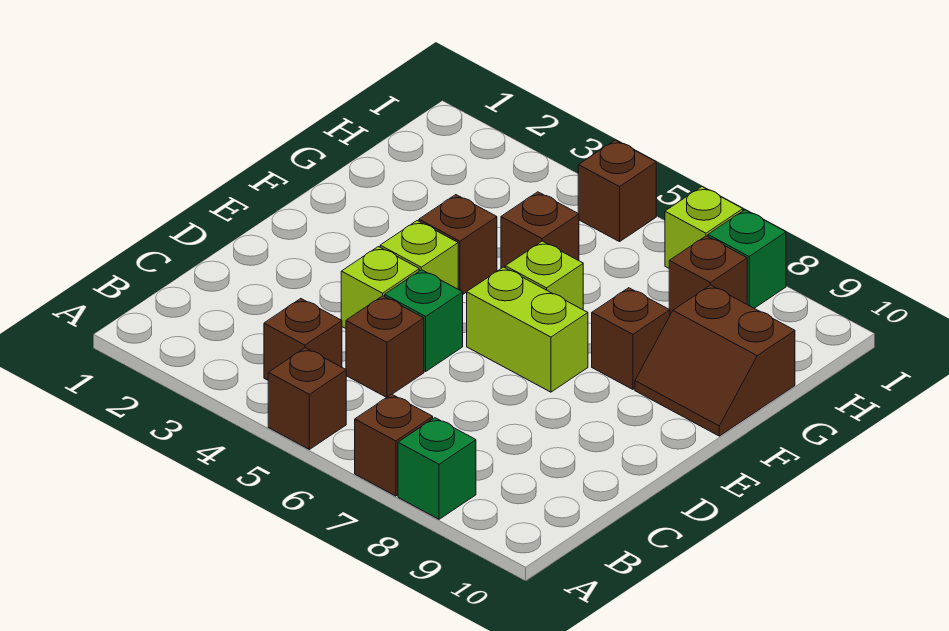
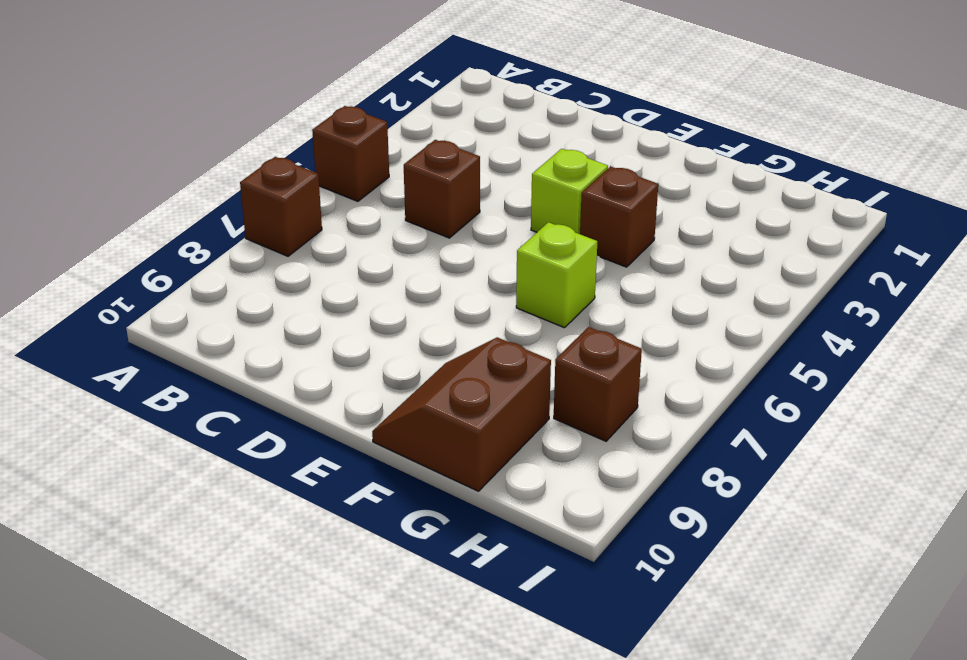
none -> green brick A8 level 1
none -> brown brick B4 level 1
none -> lime brick D4 level 1

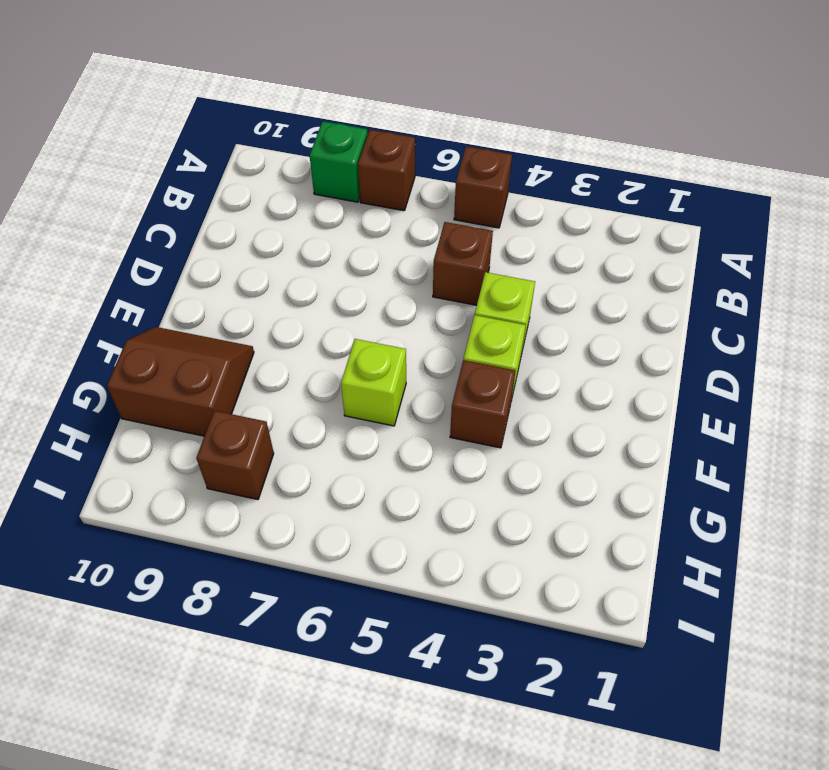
none -> brown brick B4 level 1
none -> green brick D5 level 1
none -> lime brick E6:E7 level 1

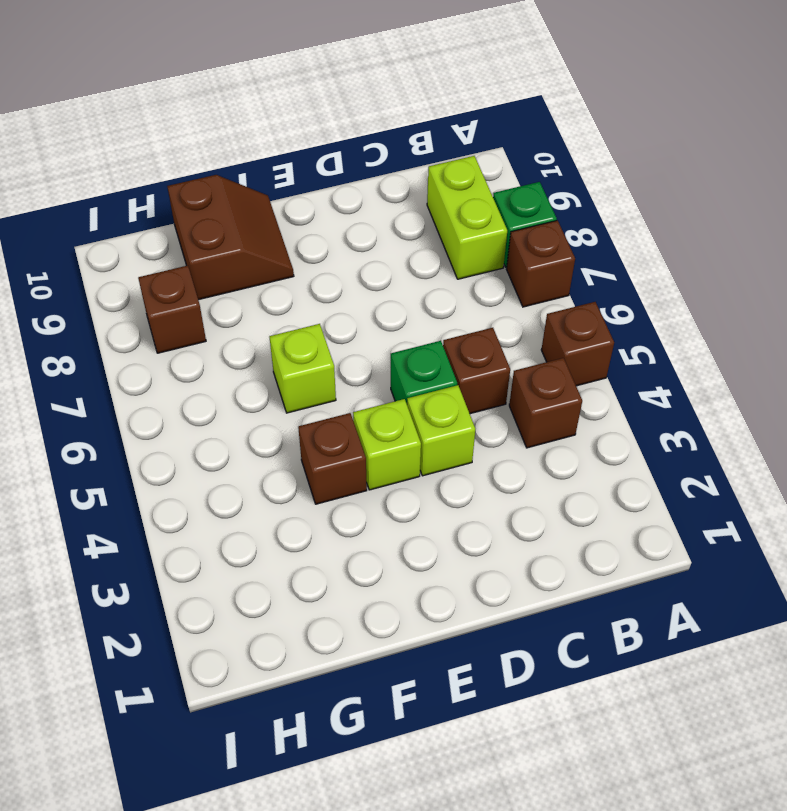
lime brick B8:B9 level 1 -> lime brick E6:E7 level 1
none -> brown brick F8 level 1
none -> brown brick G5 level 1
none -> brown brick I5 level 1

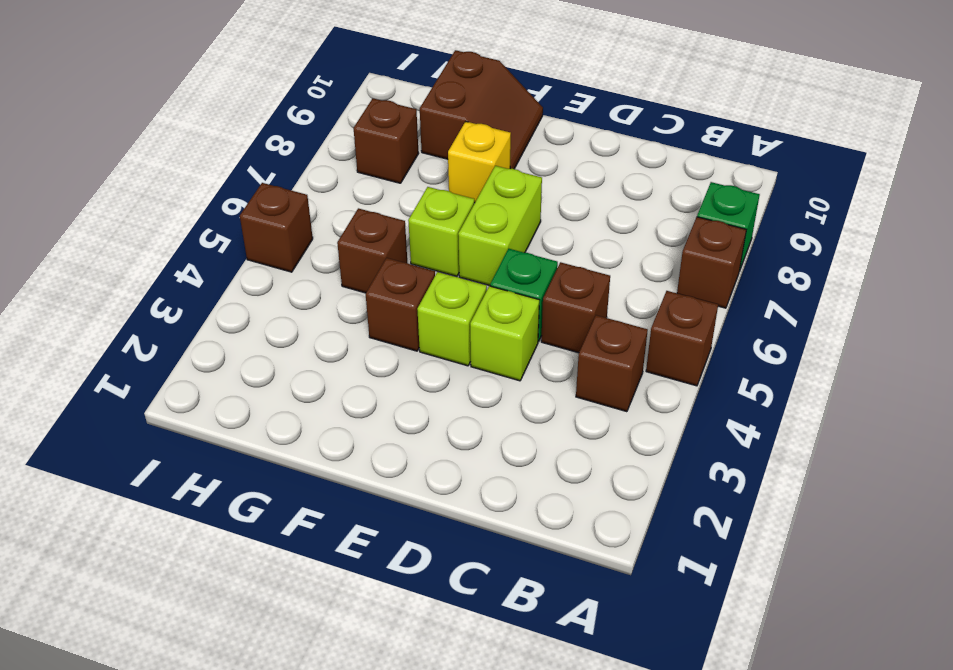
yellow brick F8 level 1 -> brown brick F8 level 1
none -> lime brick I7 level 1
none -> green brick I8 level 1

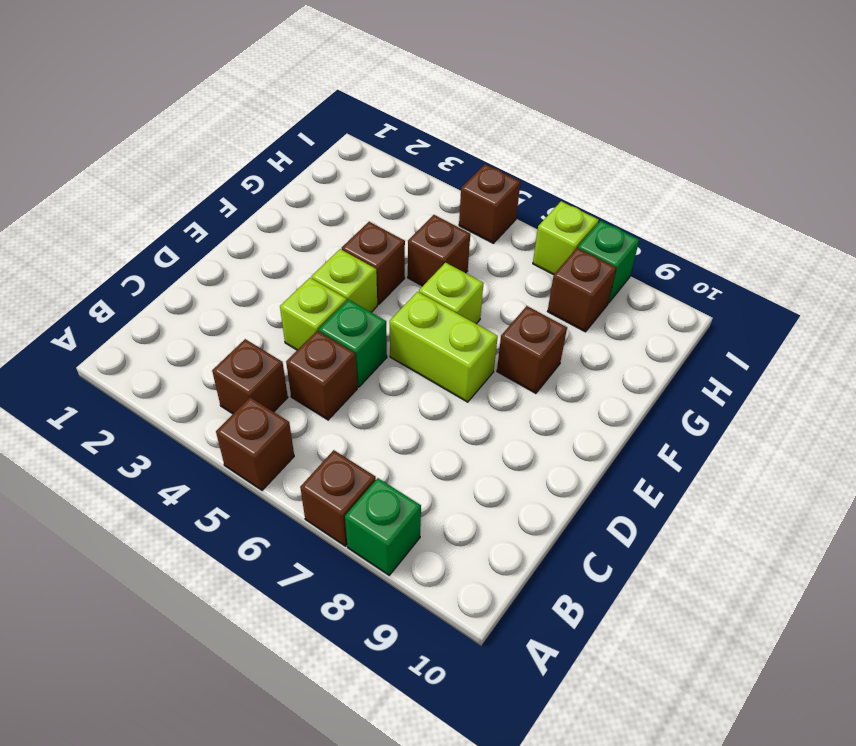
none -> brown slope F9:G10 level 1 top G

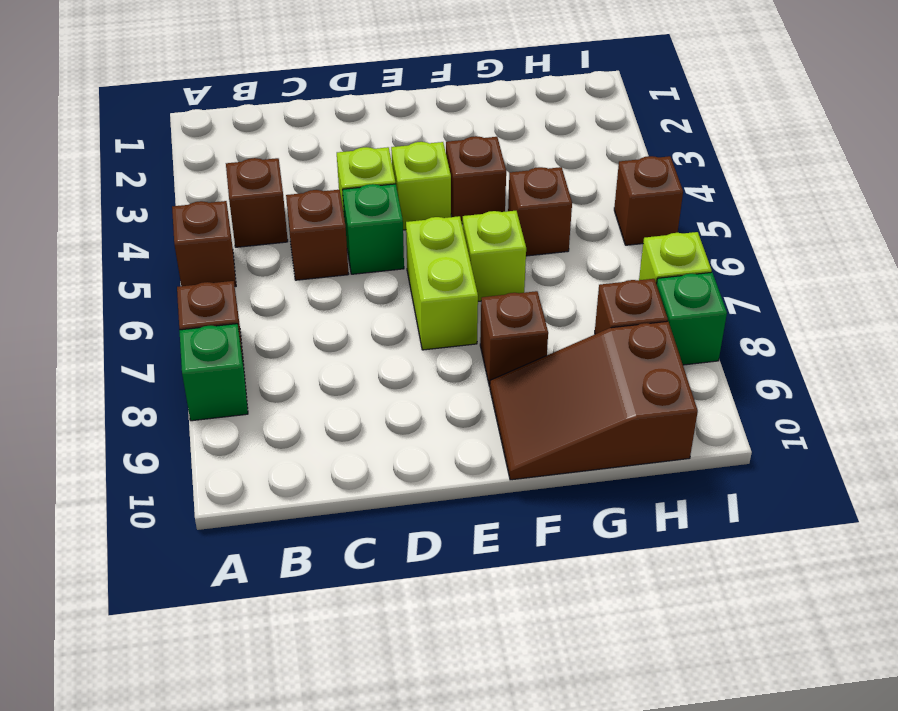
brown slope F9:H10 level 1 top H -> brown slope F9:G10 level 1 top G

